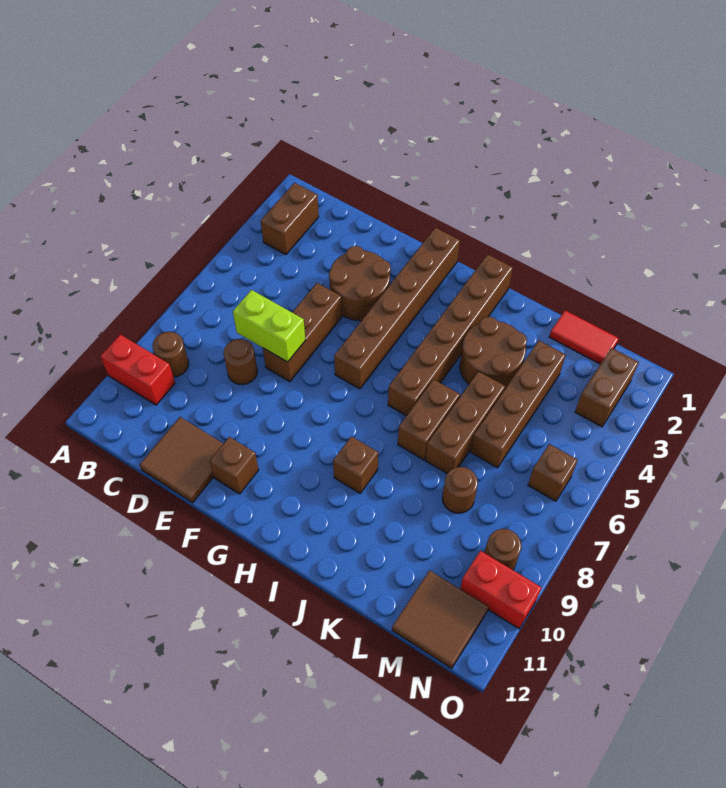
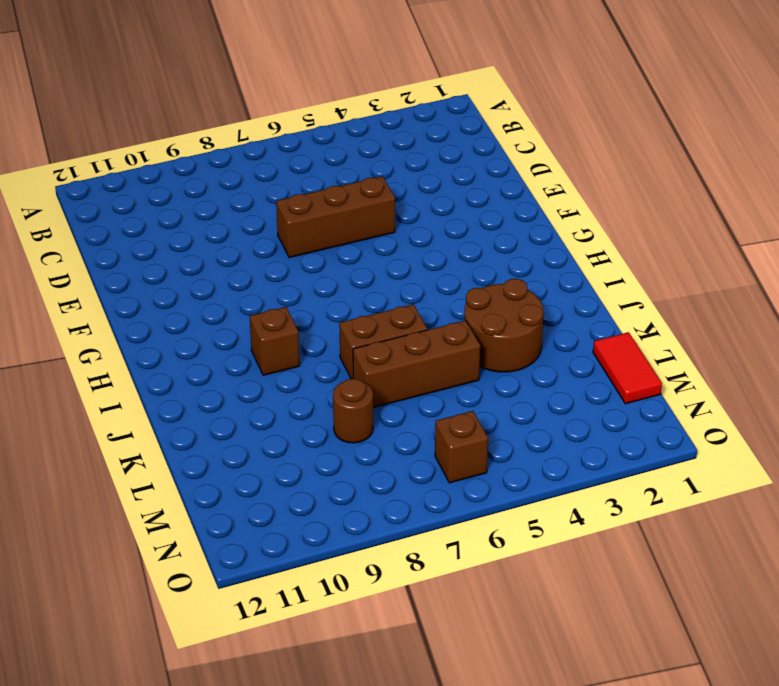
none -> red brick A10:B10 level 1
none -> brown brick B2:B3 level 1
none -> brown round brick B9 level 1

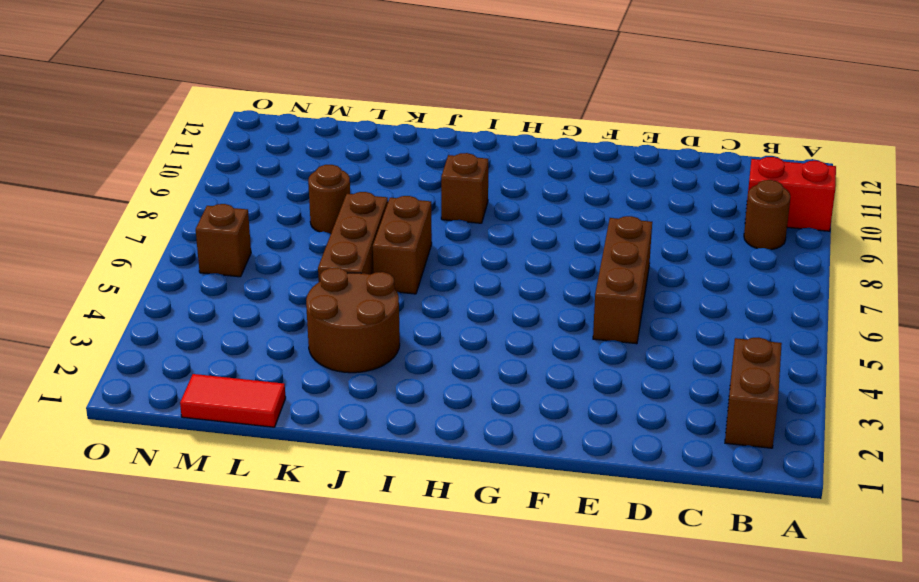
none -> brown round brick D8 level 1
none -> brown tile D11:E12 level 1
none -> brown round brick E3:F4 level 1

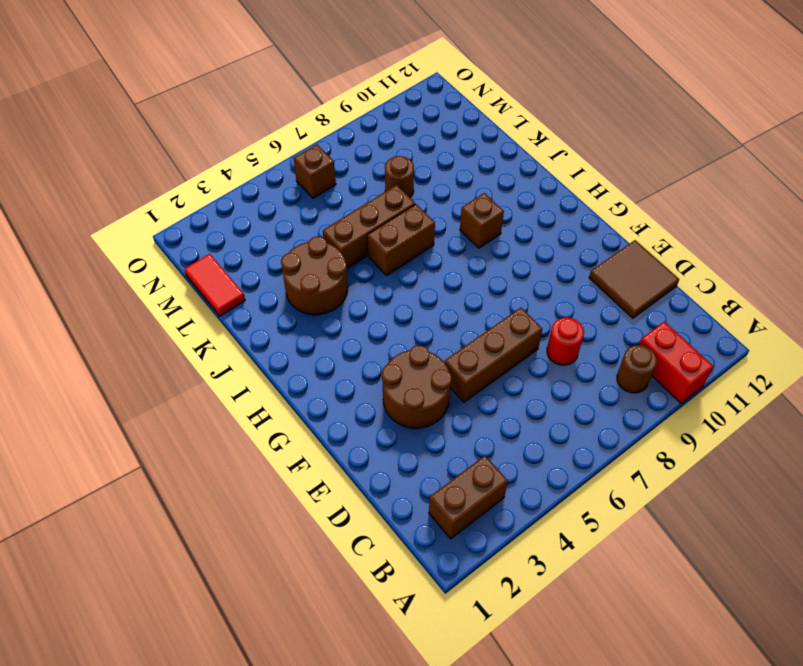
red round brick D8 level 1 -> brown round brick D8 level 1
none -> brown brick F11 level 1
none -> brown brick G1:G6 level 1
none -> brown brick I1:I6 level 1

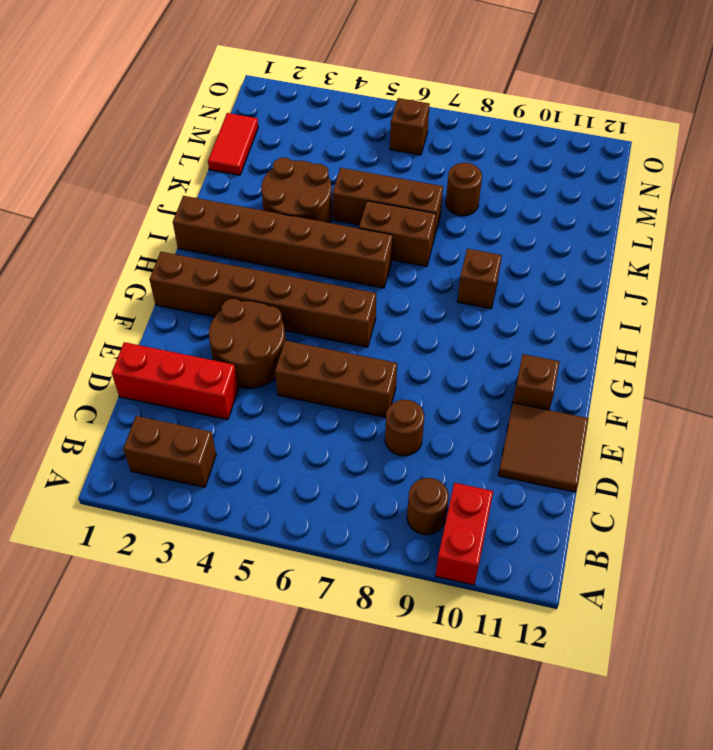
red brick D1:D3 level 1 -> none
none -> brown brick L3:L6 level 1
none -> brown tile M11:N12 level 1
none -> brown brick N2:N3 level 1

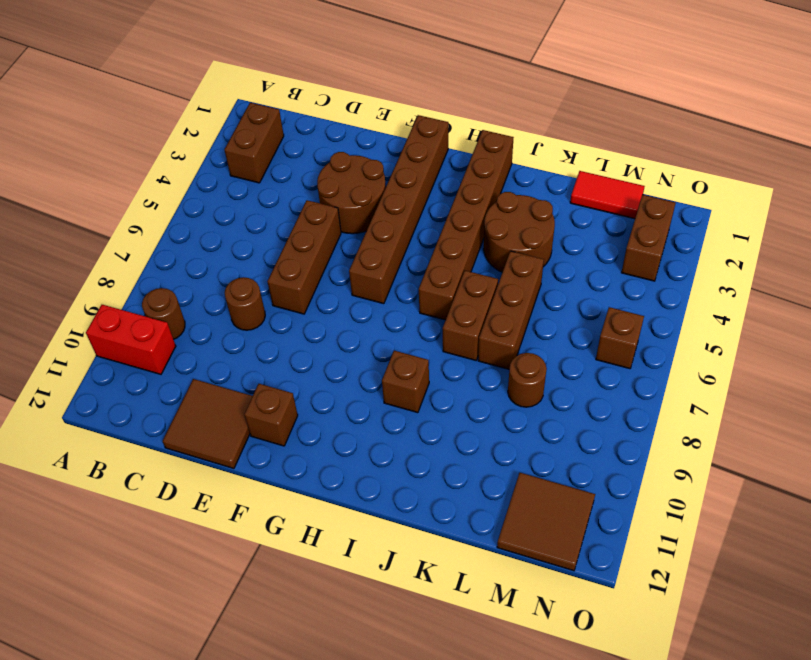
none -> brown brick L3:L6 level 1
none -> brown round brick N9 level 1
none -> red brick N10:O10 level 1

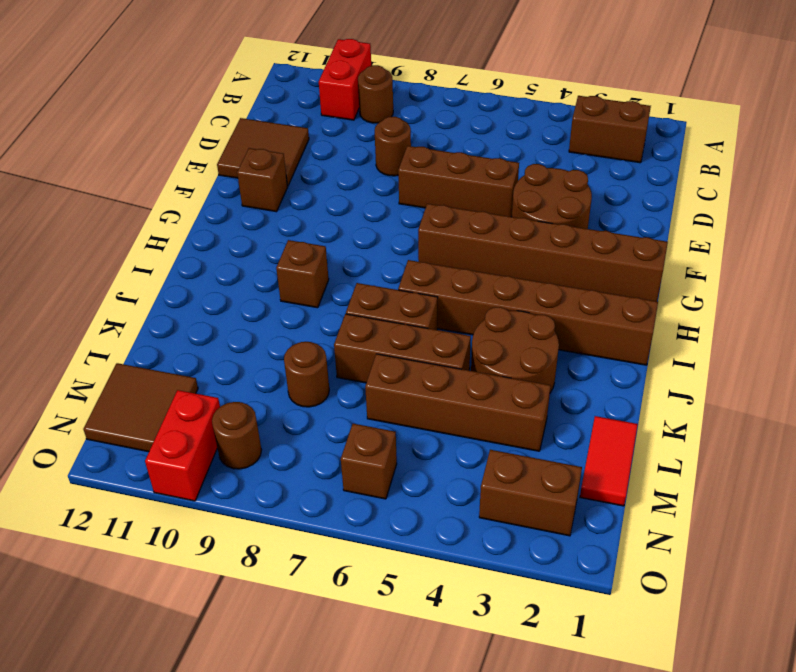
none -> lime brick D7:E7 level 2

